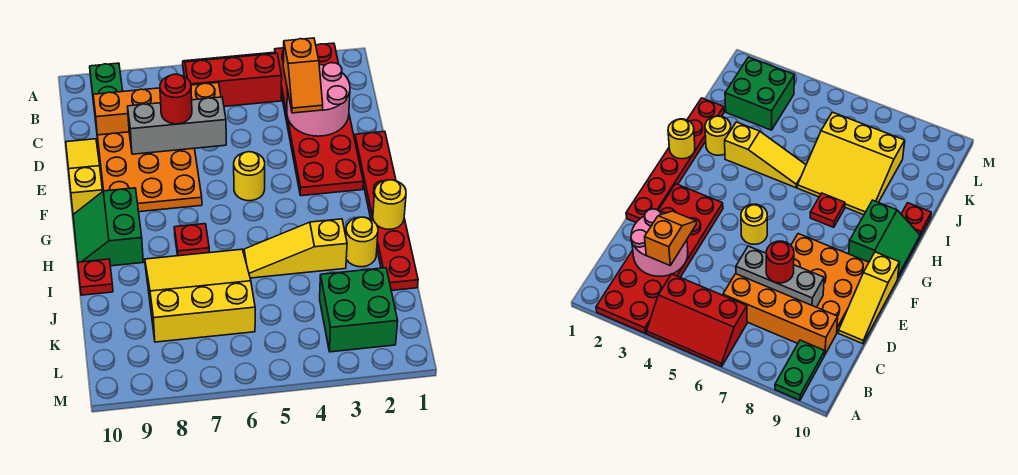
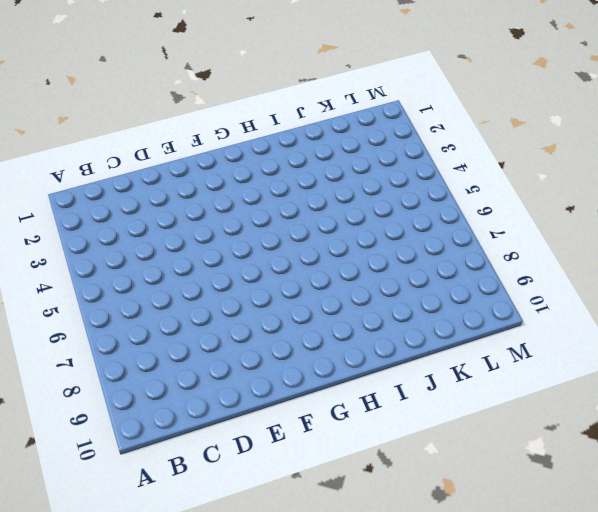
none -> red plate A2:F3 level 1
none -> red slope A4:B6 level 1 top B
none -> green plate A9:B9 level 1

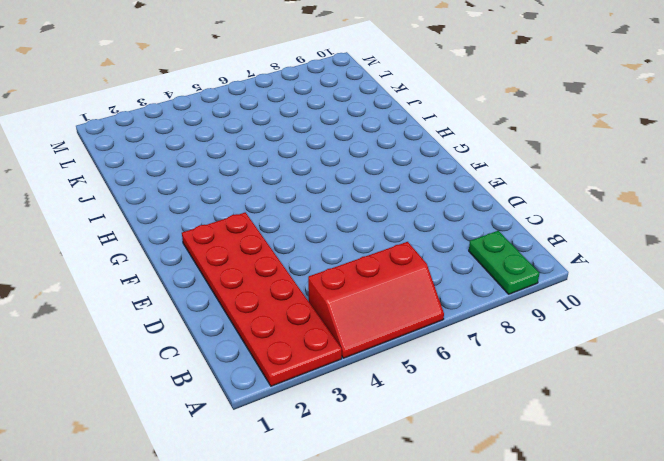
none -> orange brick C6:C9 level 1
none -> orange plate D7:F9 level 1
none -> yellow slope D10:F10 level 1 top F

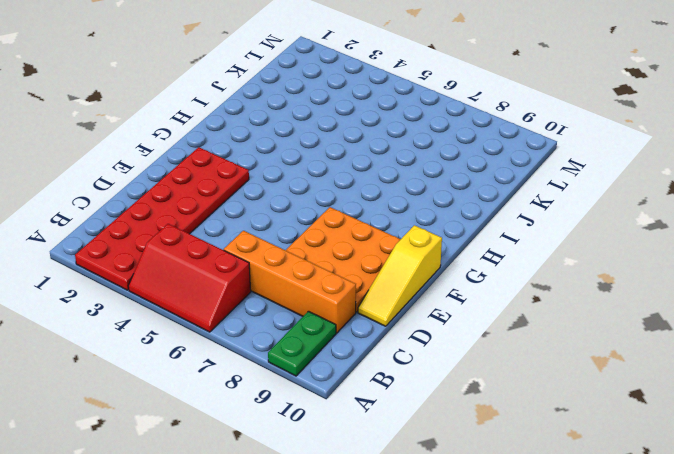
none -> red plate E1:J1 level 1
none -> yellow round brick F5 level 1
none -> green slope G9:H10 level 1 top 9

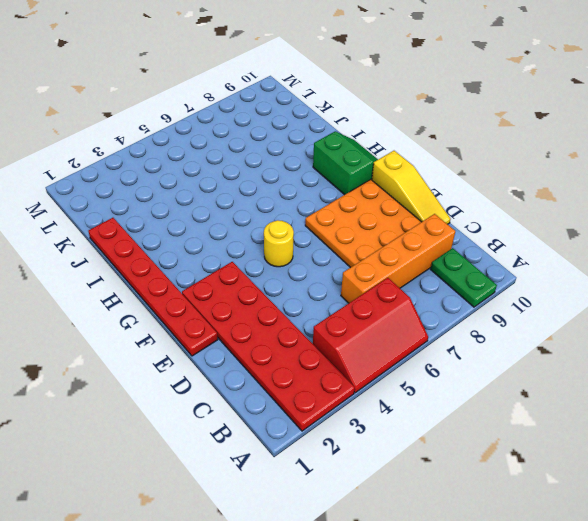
none -> red plate H7 level 1
none -> yellow round brick I2 level 1
none -> yellow slope I3:I5 level 1 top 3

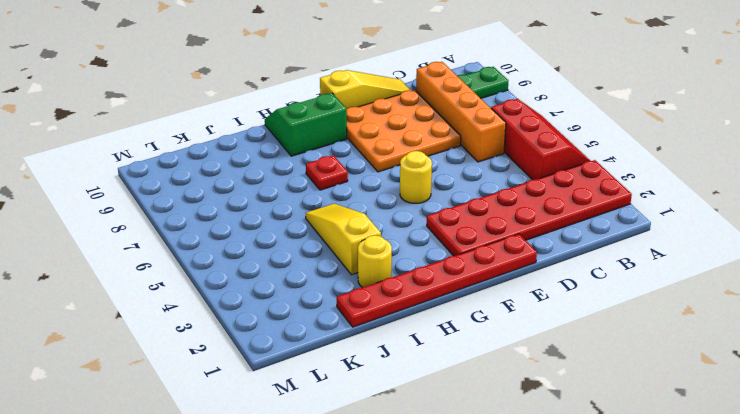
none -> yellow slope I6:K8 level 1 top K
none -> red plate I10 level 1
none -> green brick K2:L3 level 1

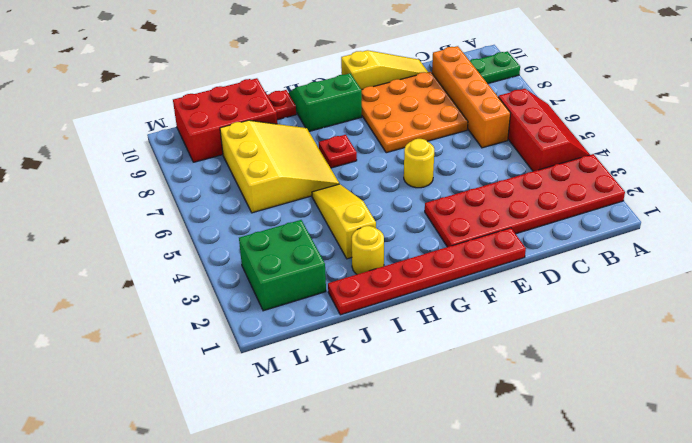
red brick J9:L10 level 1 -> none
none -> pink round brick C2:D3 level 2
none -> grey brick D6:D8 level 2
none -> yellow round brick H1 level 2

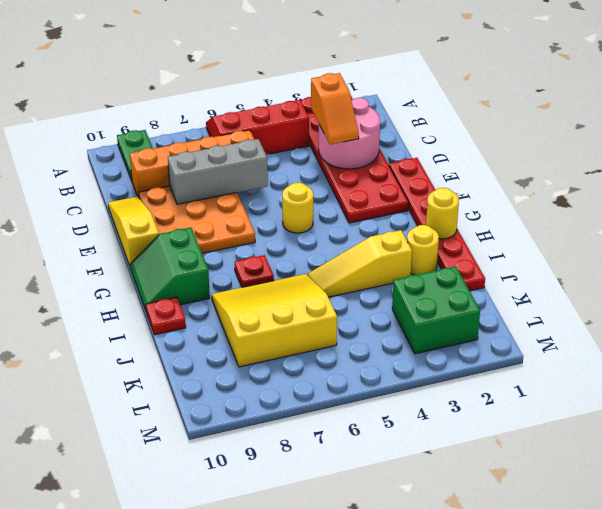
none -> red round brick D7 level 3

